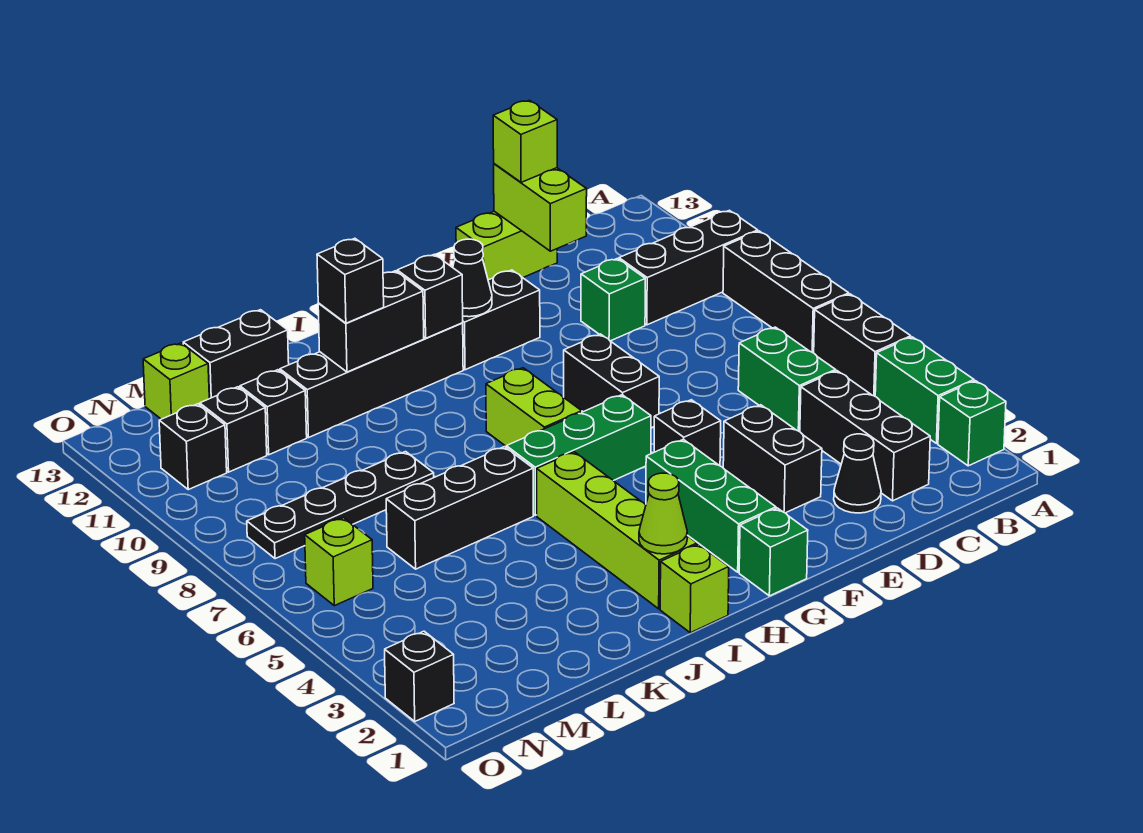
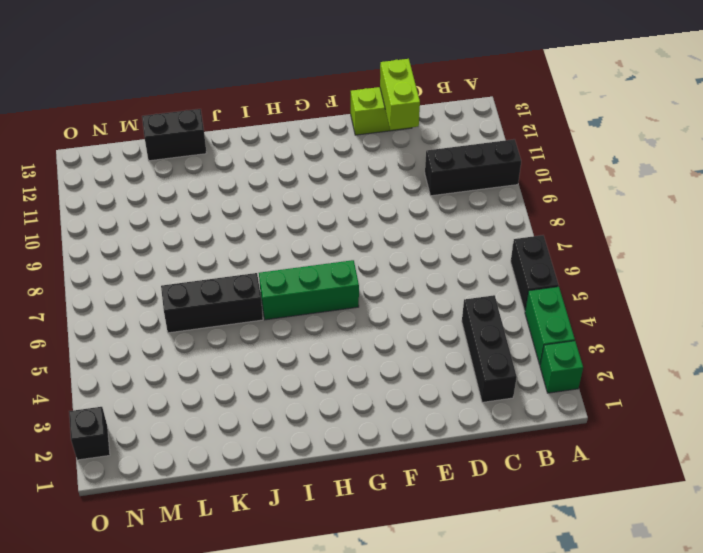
none -> black brick A7:A9 level 1
none -> green brick C5:C6 level 1
none -> black cone D2 level 1
none -> green brick D10 level 1

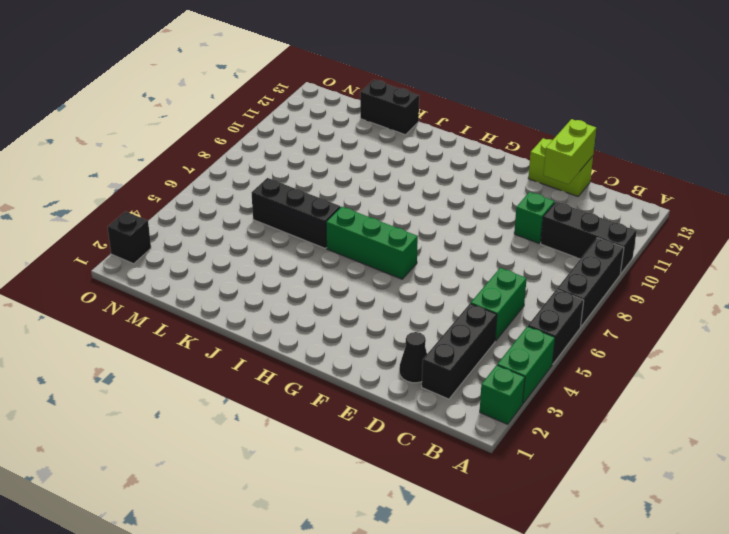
none -> black brick E3:E4 level 1
none -> black brick F5 level 1
none -> black brick F7:F8 level 1
none -> black brick F11:G11 level 1

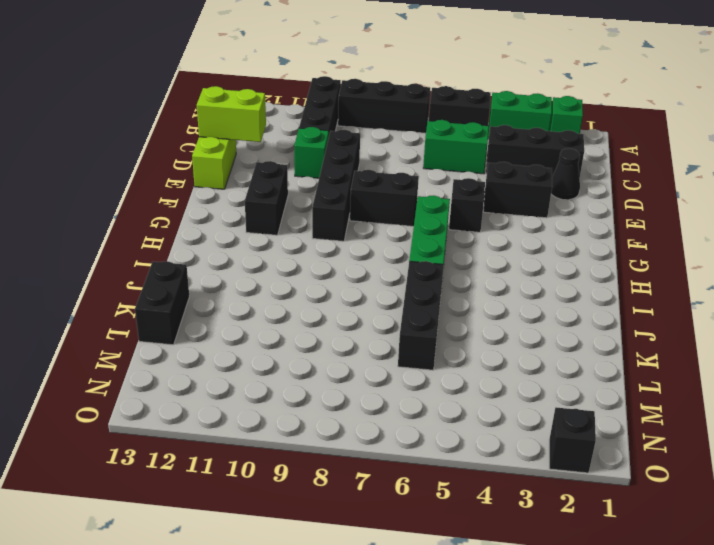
black brick D9:G9 level 1 -> black brick H11:K11 level 1
none -> green brick G1 level 1
none -> green brick G2:G4 level 1
none -> lime brick H7:H8 level 1
none -> lime brick I1 level 1

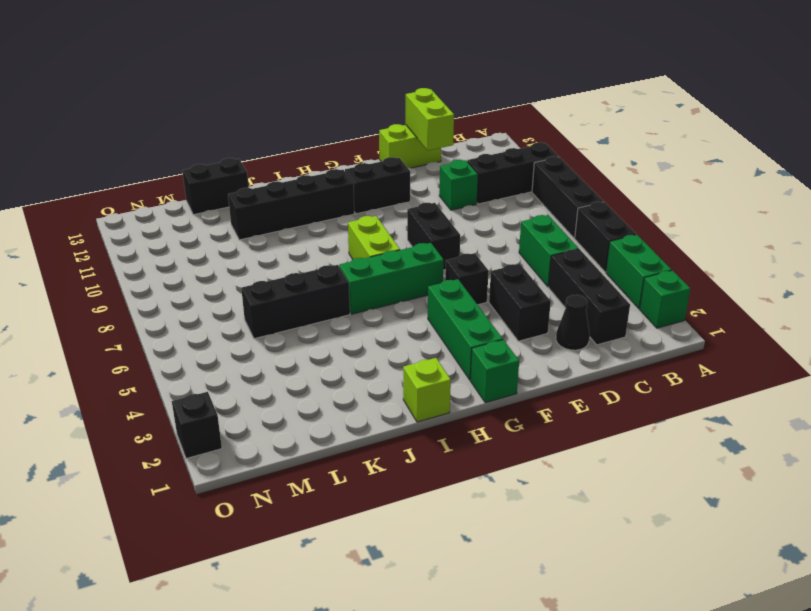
none -> lime brick I2:I5 level 1
none -> black plate K8:N8 level 1
none -> black brick L11 level 1
none -> black brick M11 level 1

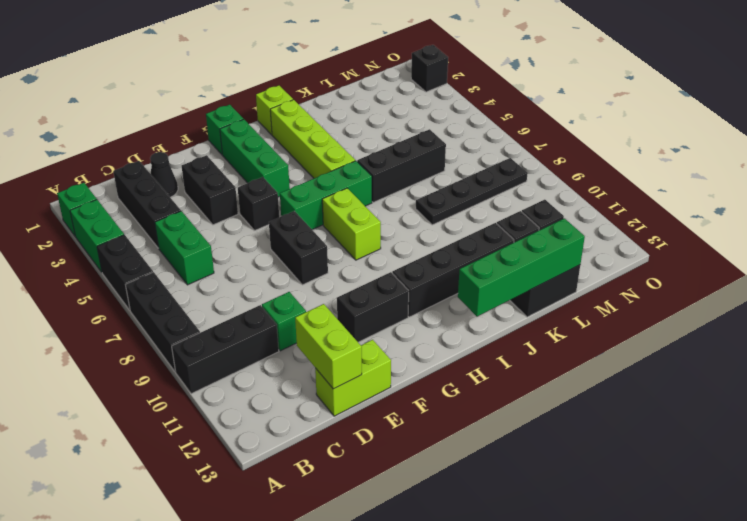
green brick I13:L13 level 2 -> none
none -> lime brick M13 level 1
none -> lime brick N6 level 1
none -> black brick N11 level 1
none -> black cone G11 level 2

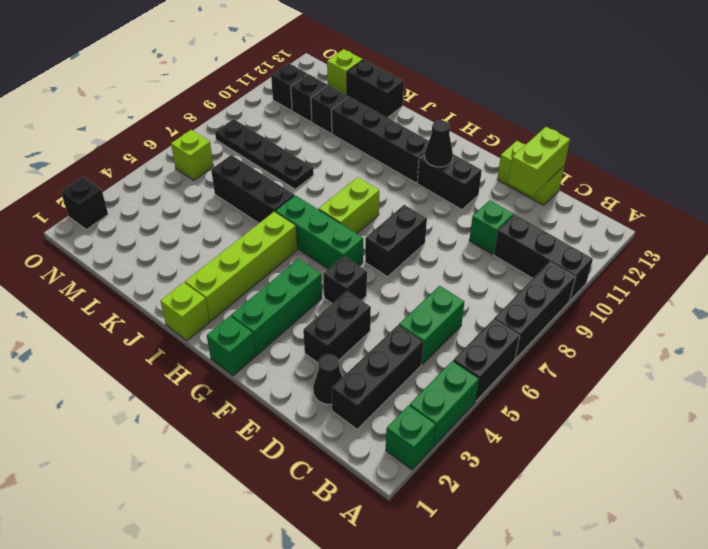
none -> black brick H11 level 2
none -> lime cone I2 level 2
none -> black brick I11:J11 level 2
none -> lime brick D13 level 3

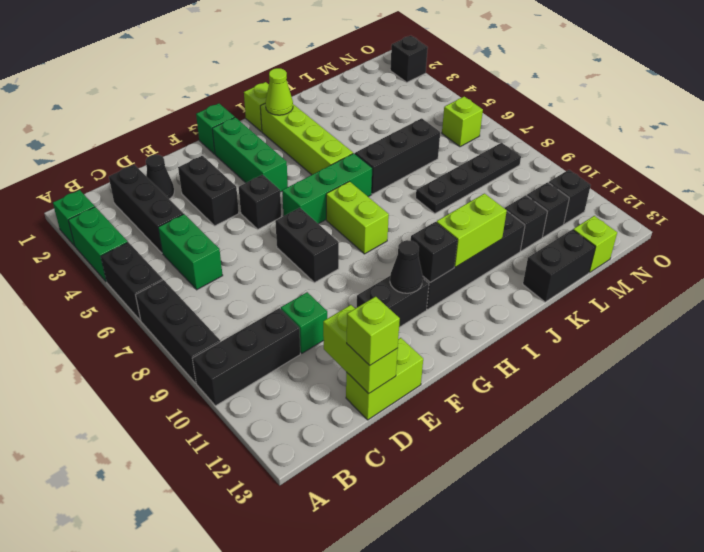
lime brick I11:J11 level 2 -> black brick I11:J11 level 2
none -> black brick J11 level 3

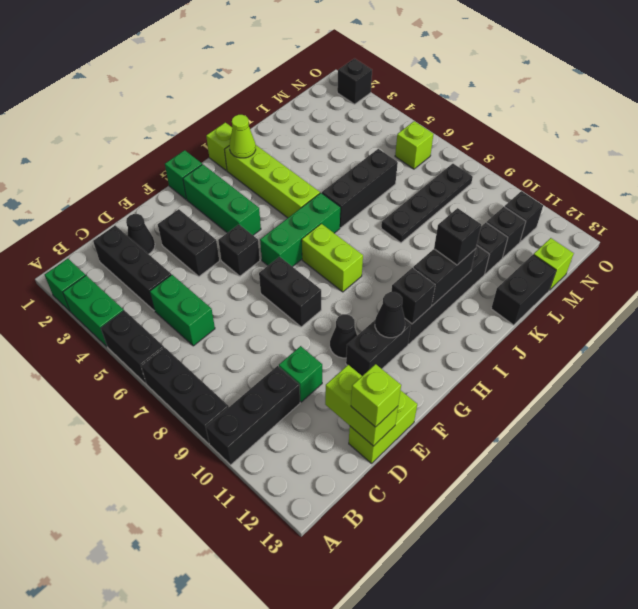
black cone F10 level 1 -> none

